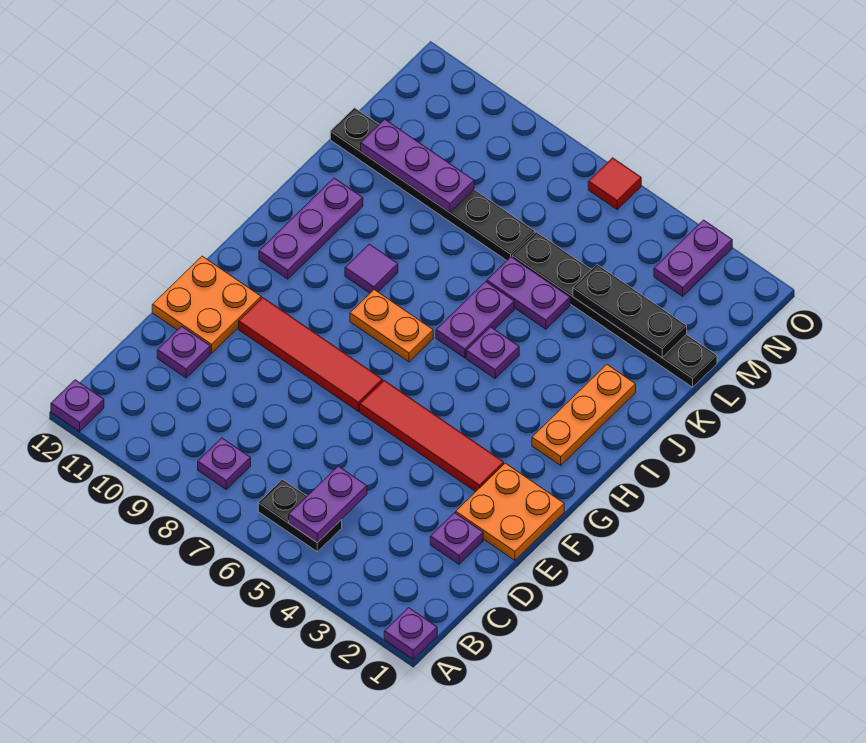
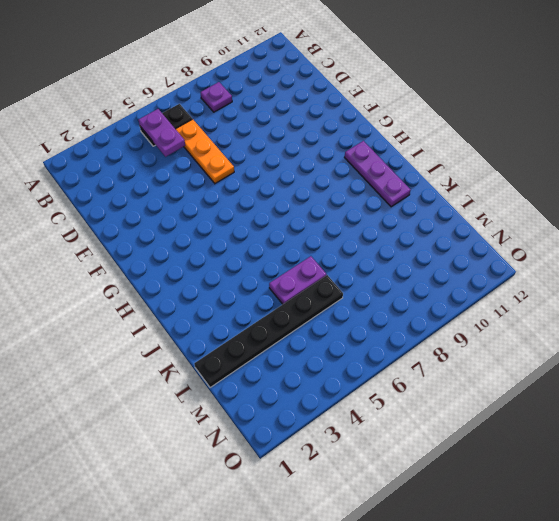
orange plate C6:E6 level 1 -> orange plate H2:J2 level 1
none -> purple plate A1 level 1
none -> purple plate A12 level 1
none -> purple plate D2 level 1

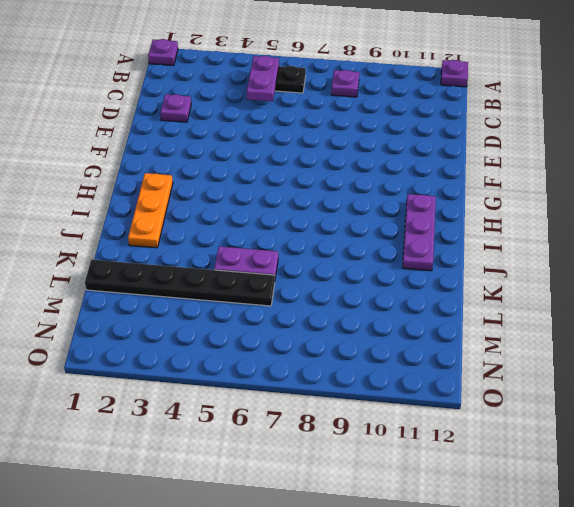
none -> purple plate D11 level 1
none -> orange plate E1:F2 level 1
none -> orange plate E11:F12 level 1

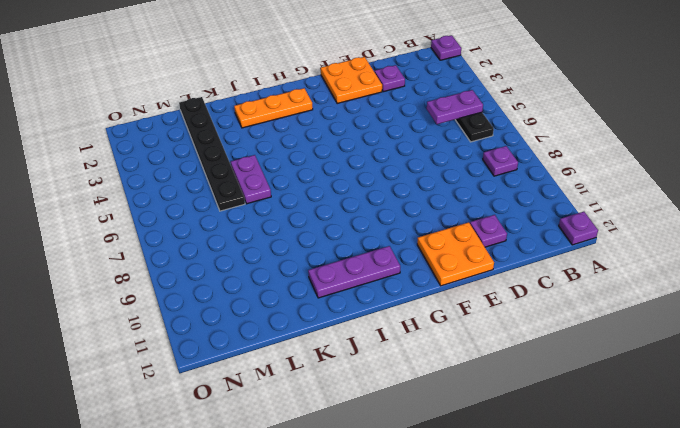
none -> red tile F3:F6 level 1
none -> red tile F7:F10 level 1
none -> orange plate H7:H8 level 1

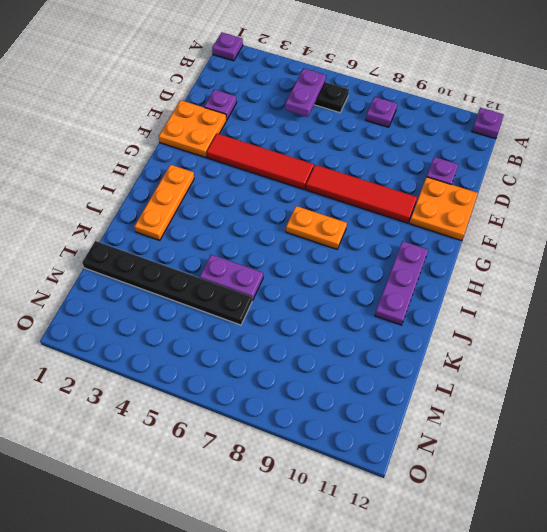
none -> purple plate I5 level 1
none -> purple plate I6:J6 level 1
none -> purple tile I9 level 1

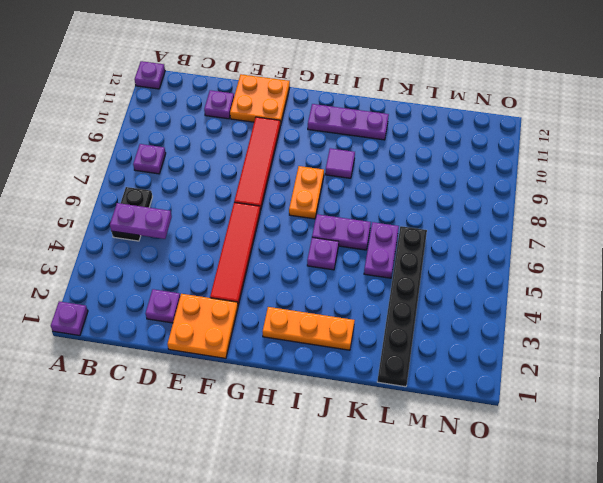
none -> black plate L7:L12 level 1
none -> purple plate N3:O3 level 1
none -> red tile O6 level 1

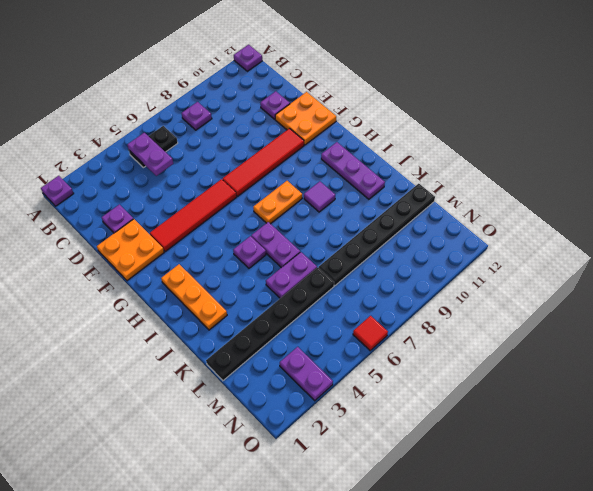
none -> black plate L2:L4 level 2
none -> purple plate L9:L11 level 2

